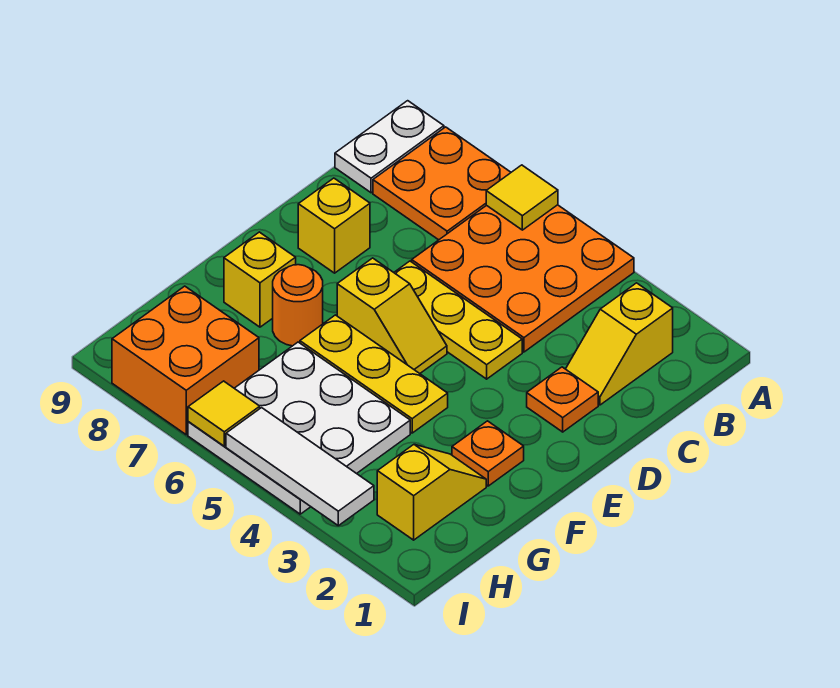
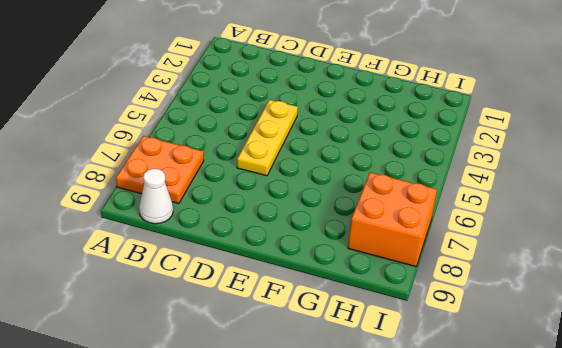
white cone B9 level 1 -> white plate A9:B9 level 1
none -> orange plate A4:C6 level 1
none -> yellow slope B2:C2 level 1 top B
none -> orange plate D2 level 1

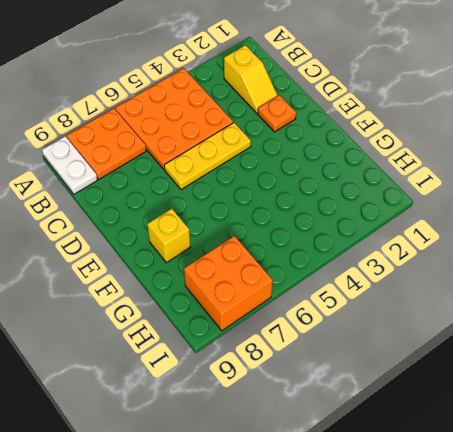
none -> yellow brick D8 level 1
none -> yellow slope E5:E6 level 1 top 6
none -> orange plate F2 level 1

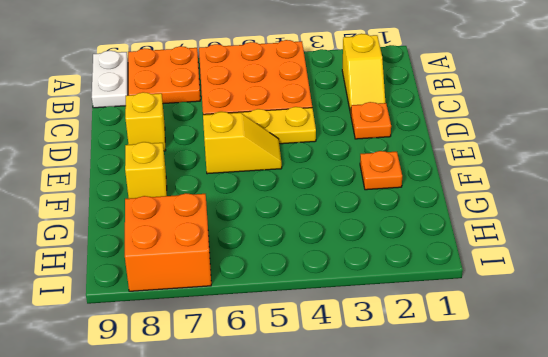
none -> yellow plate F4:F6 level 1
none -> orange round brick F7 level 1
none -> yellow slope G2:H2 level 1 top H

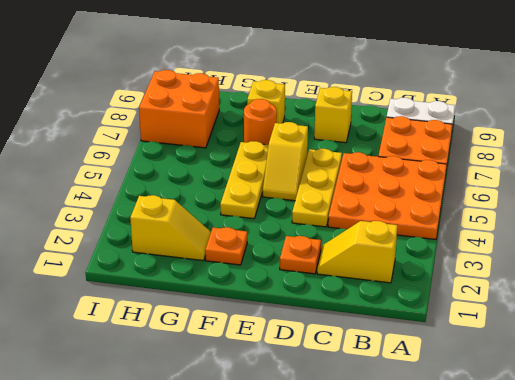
none -> white plate G4:I6 level 1
none -> yellow tile A6 level 2
none -> white tile I3:I5 level 2

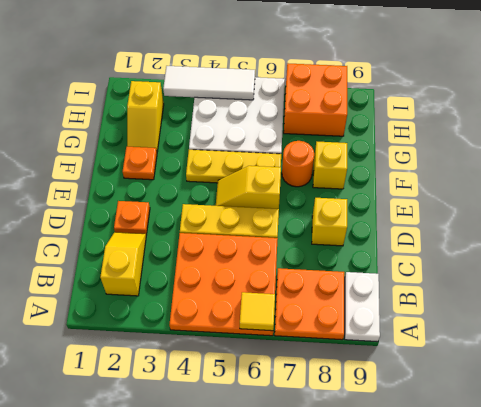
none -> yellow tile I6 level 2

